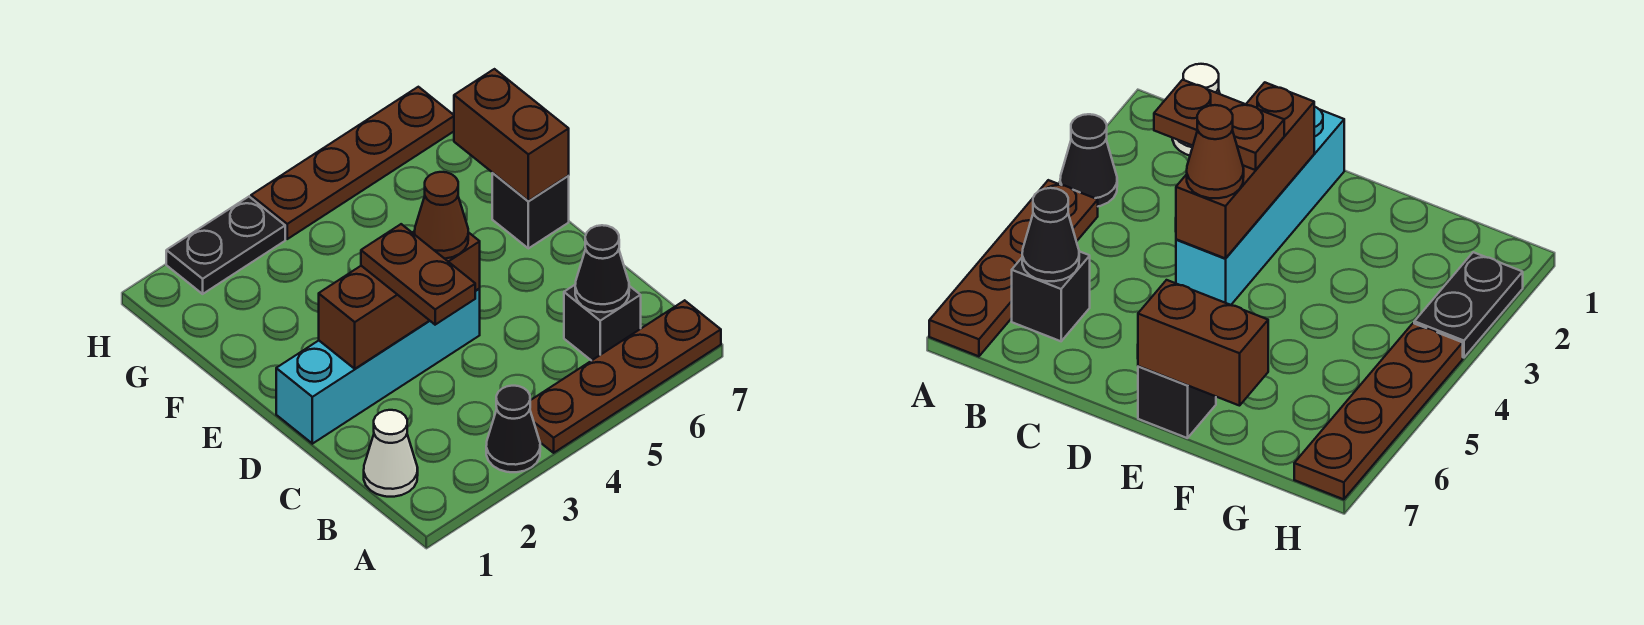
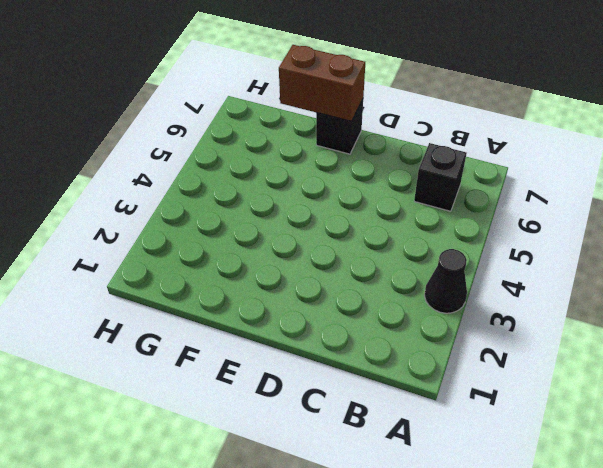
none -> brown plate A4:A7 level 1
none -> white cone B1 level 1
none -> cyan brick D1:D4 level 1

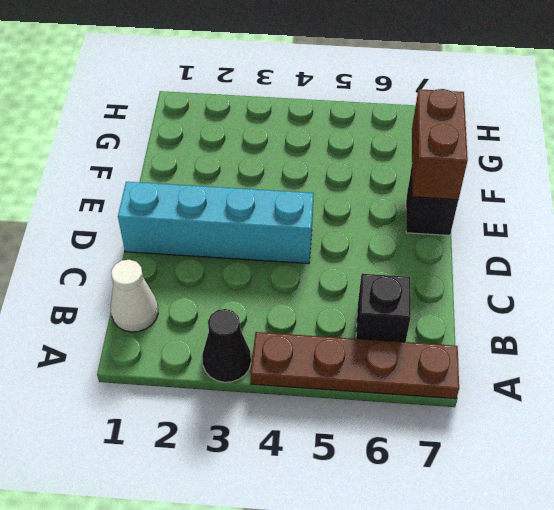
none -> black plate H2:H3 level 1
none -> brown plate H4:H7 level 1
none -> black cone B6 level 2

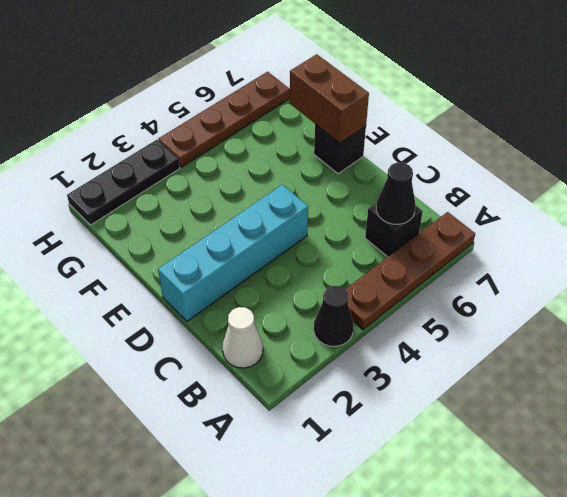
black plate H1:H3 level 1 -> black plate H2:H3 level 1
none -> brown brick D2:D4 level 2
none -> brown plate C3:D3 level 3
none -> brown cone D4 level 3

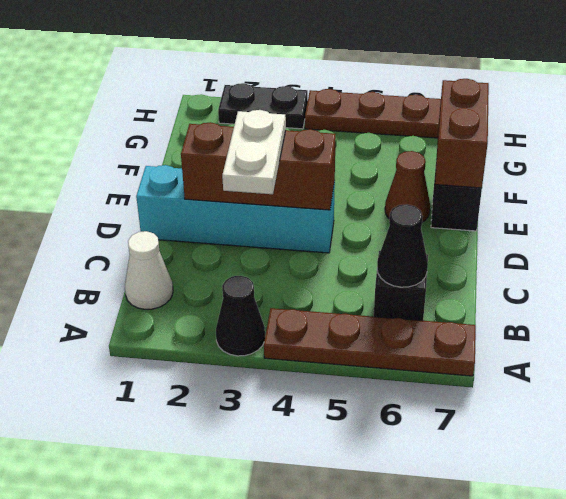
white plate C3:D3 level 3 -> brown plate C3:D3 level 3
brown cone E6 level 1 -> brown cone D4 level 3

